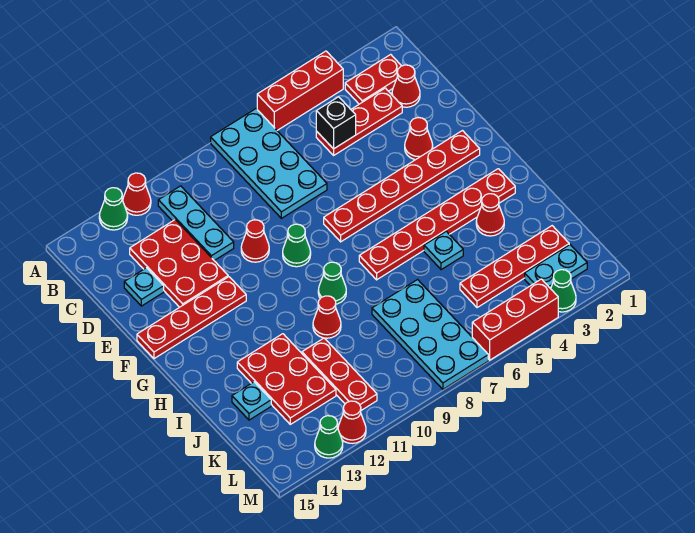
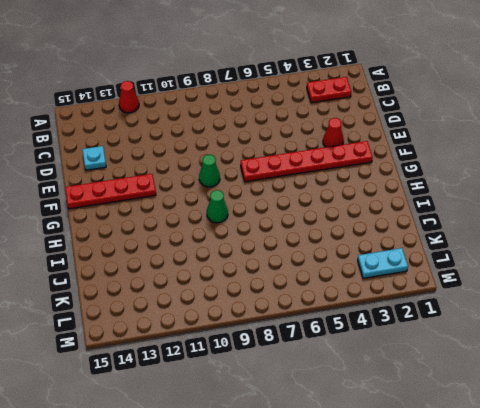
none -> red brick A4:A6 level 1
none -> cyan plate A7:D8 level 1
none -> green cone A13 level 1
none -> cyan plate B11:D11 level 1

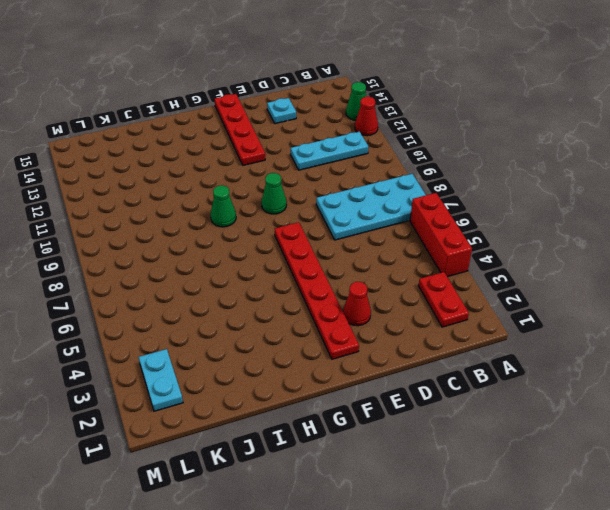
none -> red cone C2 level 1
none -> red plate C3:C5 level 1
none -> red plate C12:E13 level 1
none -> red cone E10 level 1

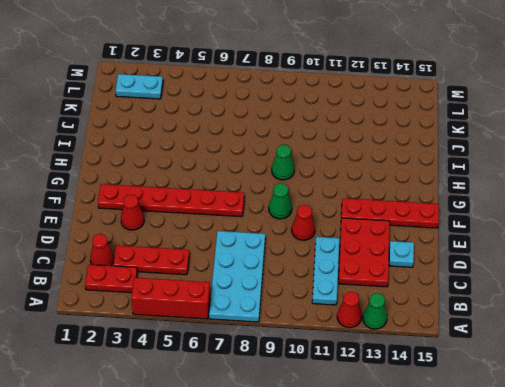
none -> red plate H2:H7 level 1
none -> red cone I3 level 1
none -> cyan plate I5 level 1
none -> red cone I10 level 1

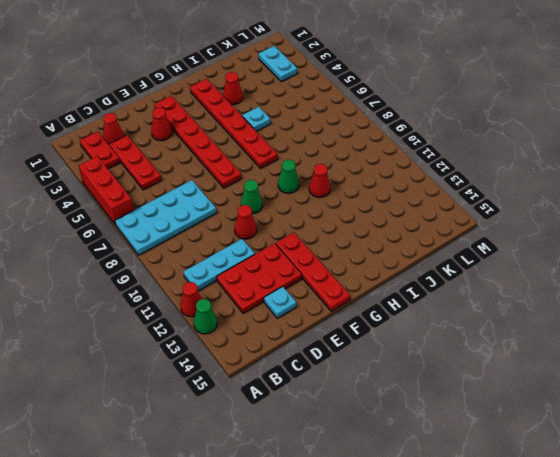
none -> red plate I12:K13 level 1
none -> cyan plate J7:M8 level 1
none -> red plate J11:L11 level 1
none -> cyan plate J14 level 1

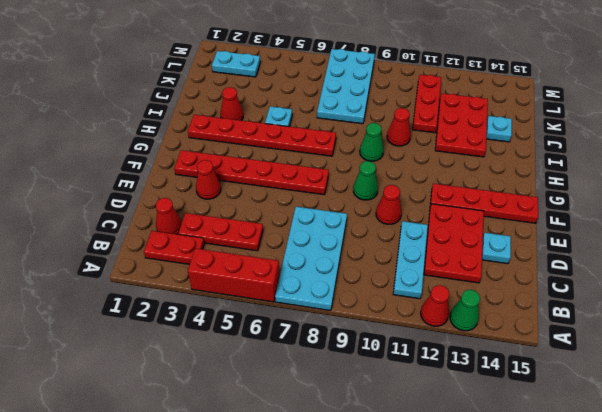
none -> red plate K2:K5 level 1
none -> green cone M3 level 1
none -> red brick M4:M6 level 1
none -> red cone M12 level 1

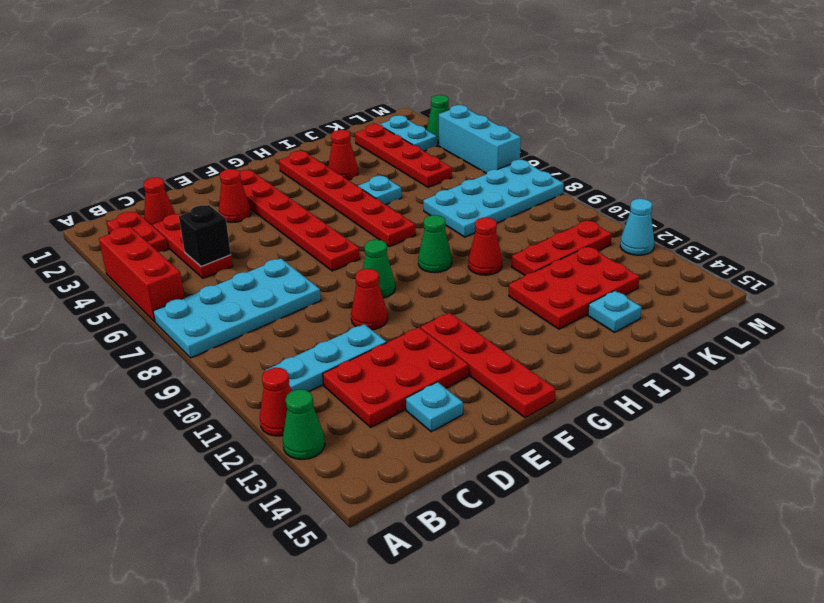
cyan brick M4:M6 level 1 -> red brick M4:M6 level 1
cyan cone M12 level 1 -> red cone M12 level 1
none -> green cone M13 level 1

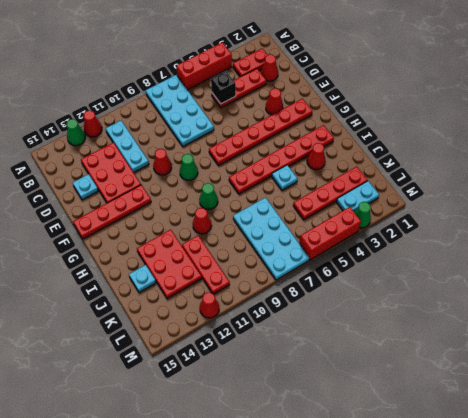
none -> green cone M13 level 1

